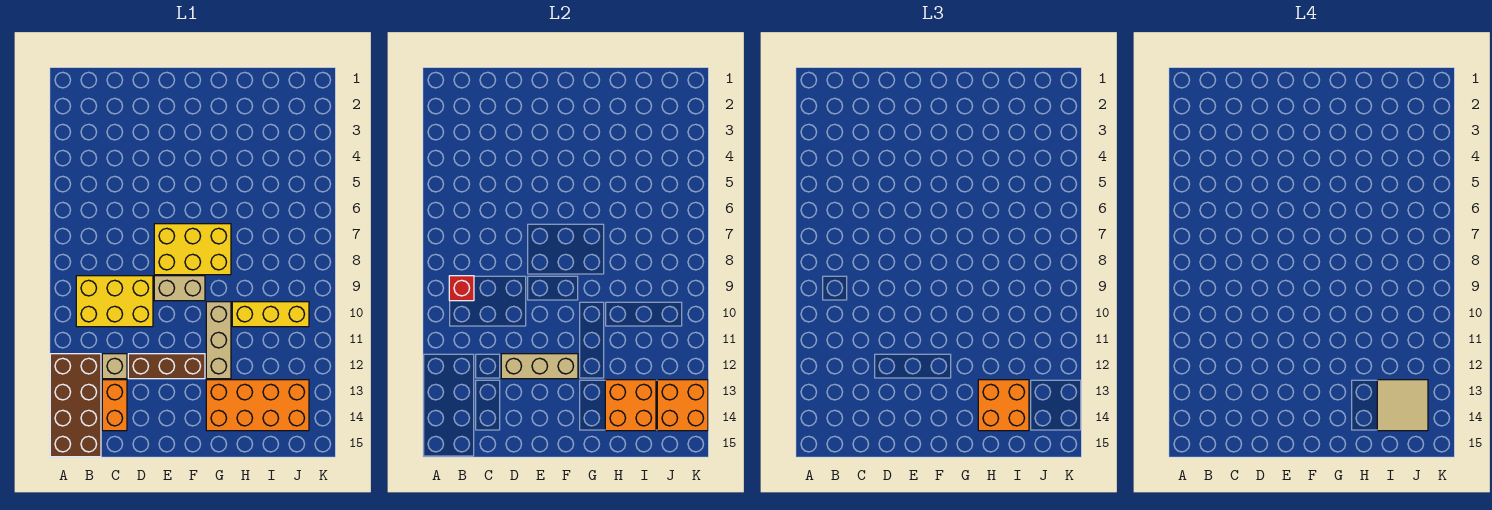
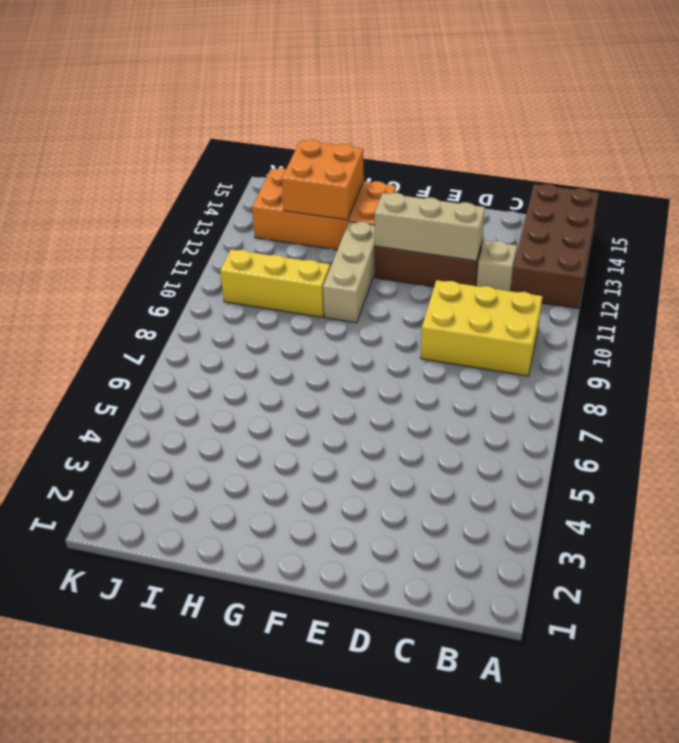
none -> orange brick C13:C14 level 1
none -> yellow brick E7:G8 level 1
none -> tan brick E9:F9 level 1

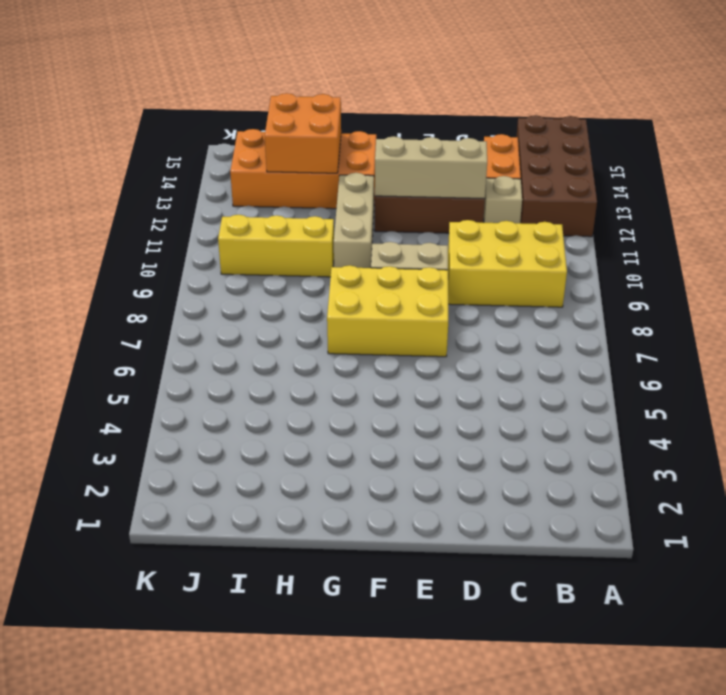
none -> red brick B9 level 2
none -> orange brick J13:K14 level 2
none -> orange brick H13:I14 level 3

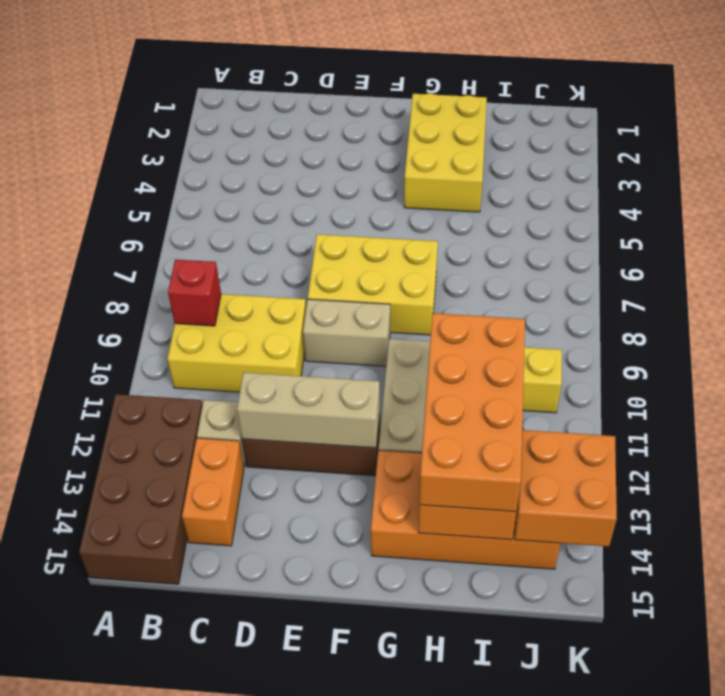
yellow brick G2:H4 level 1 -> none
orange brick H11:I14 level 3 -> orange brick H13:I14 level 3
none -> tan tile I13:J14 level 4

